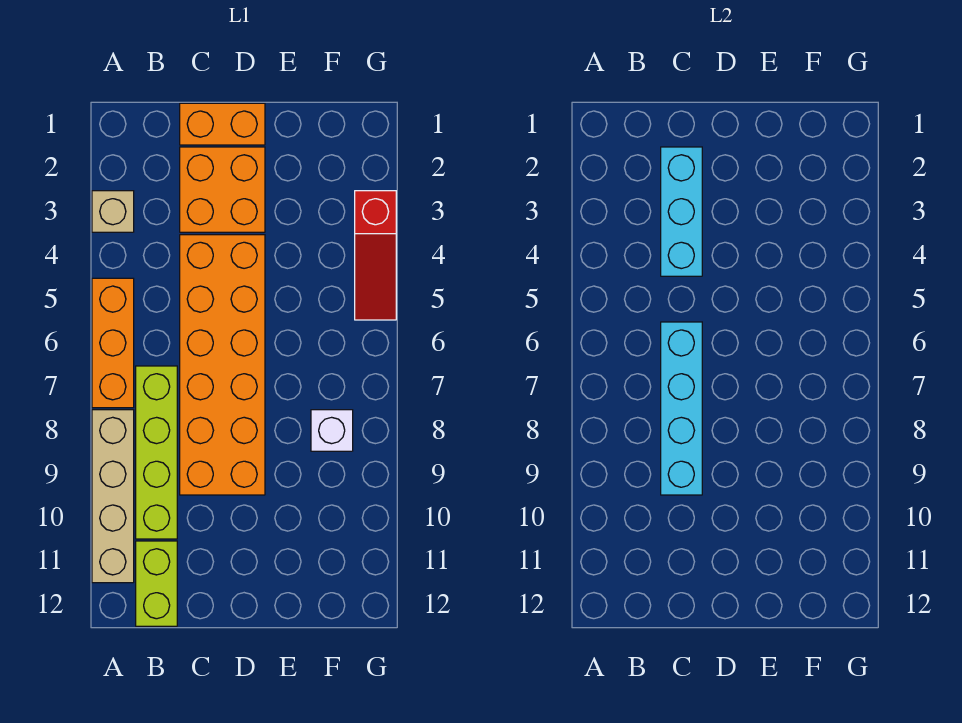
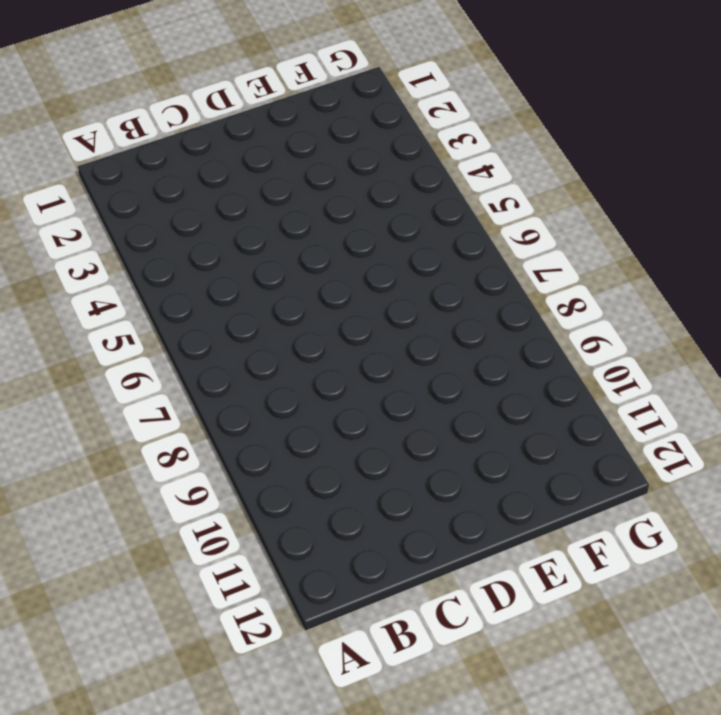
none -> tan brick A3 level 1
none -> orange brick A5:A7 level 1
none -> tan brick A8:A11 level 1

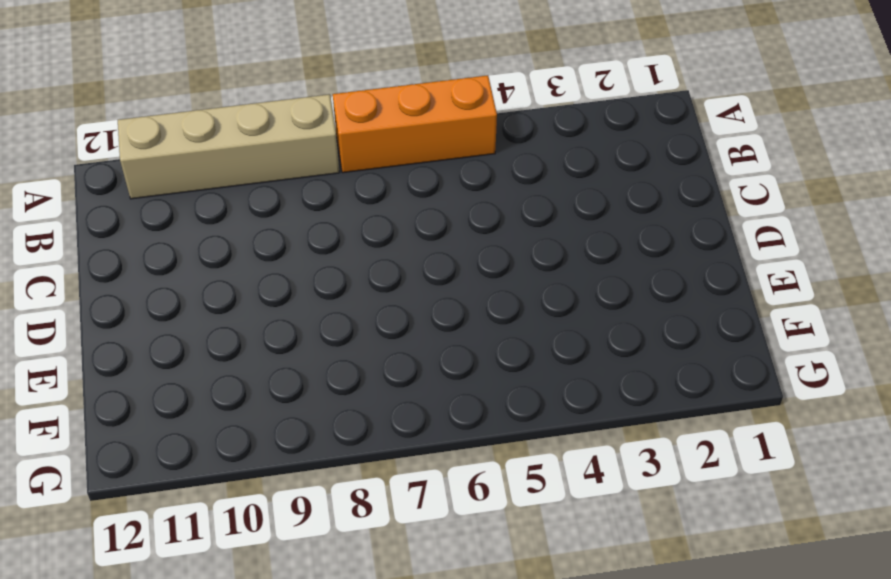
none -> tan brick A3 level 1
none -> lime brick B7:B10 level 1
none -> lime brick B11:B12 level 1

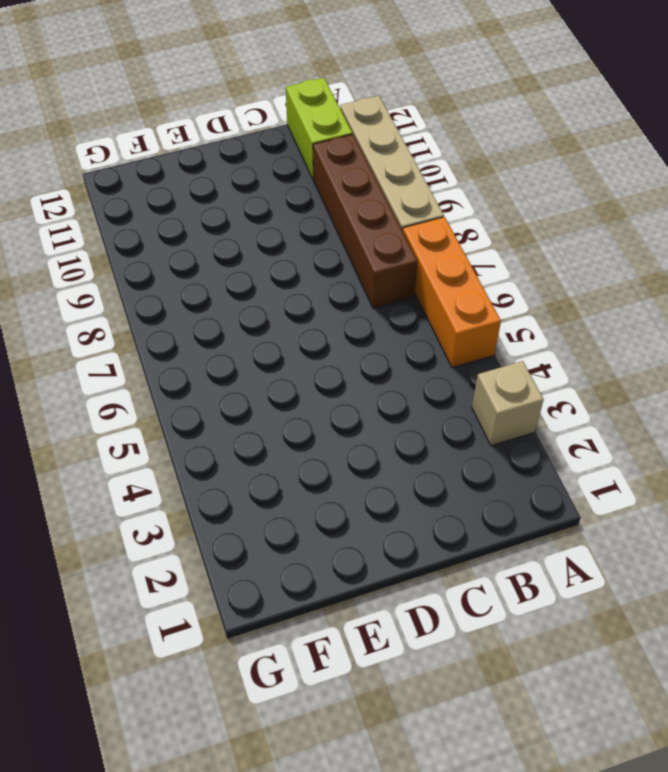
brown brick B7:B10 level 1 -> lime brick B7:B10 level 1
none -> orange brick C1:D1 level 1
none -> orange brick C2:D3 level 1
none -> orange brick C4:D9 level 1

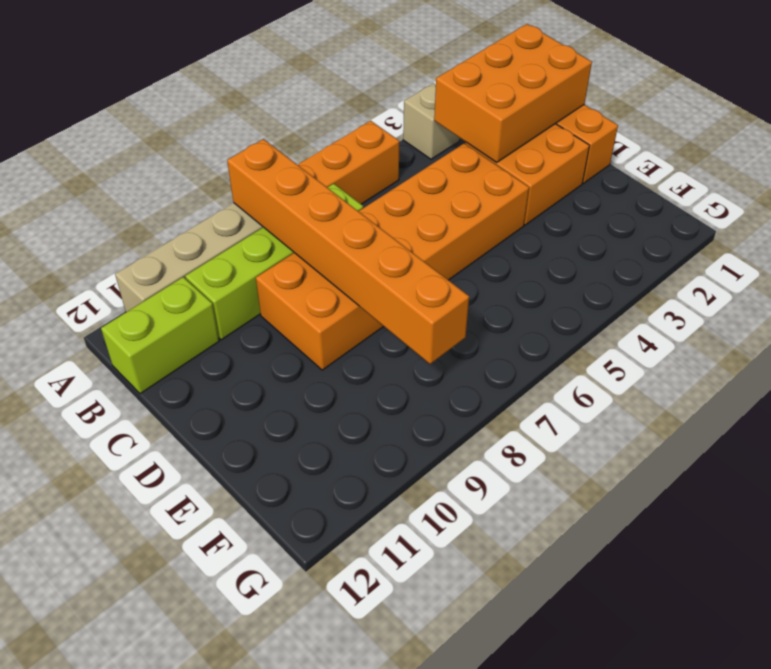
orange brick A8:F8 level 2 -> cyan brick C6:C9 level 2
orange brick B1:C3 level 2 -> cyan brick C2:C4 level 2
none -> white brick F8 level 1
none -> red slope G3:G5 level 1 top 3

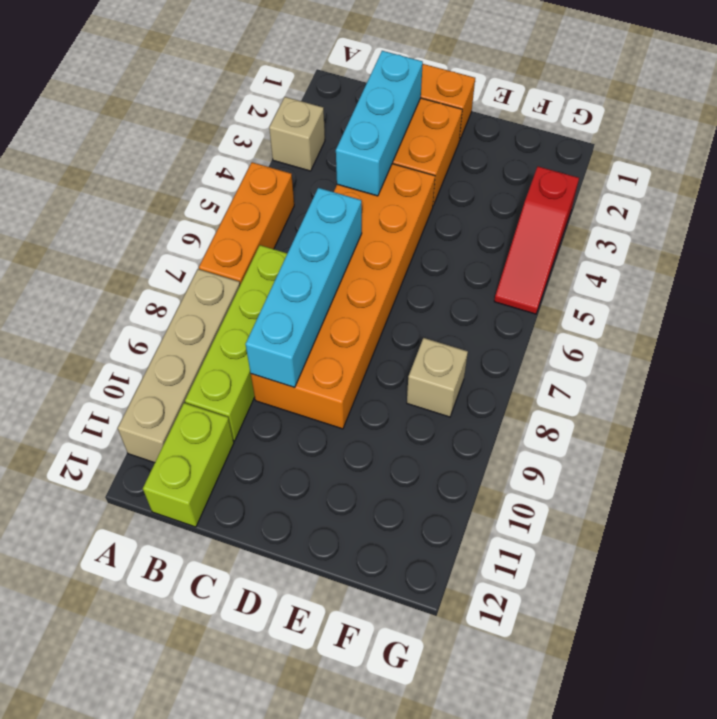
tan brick F8 level 1 -> white brick F8 level 1

